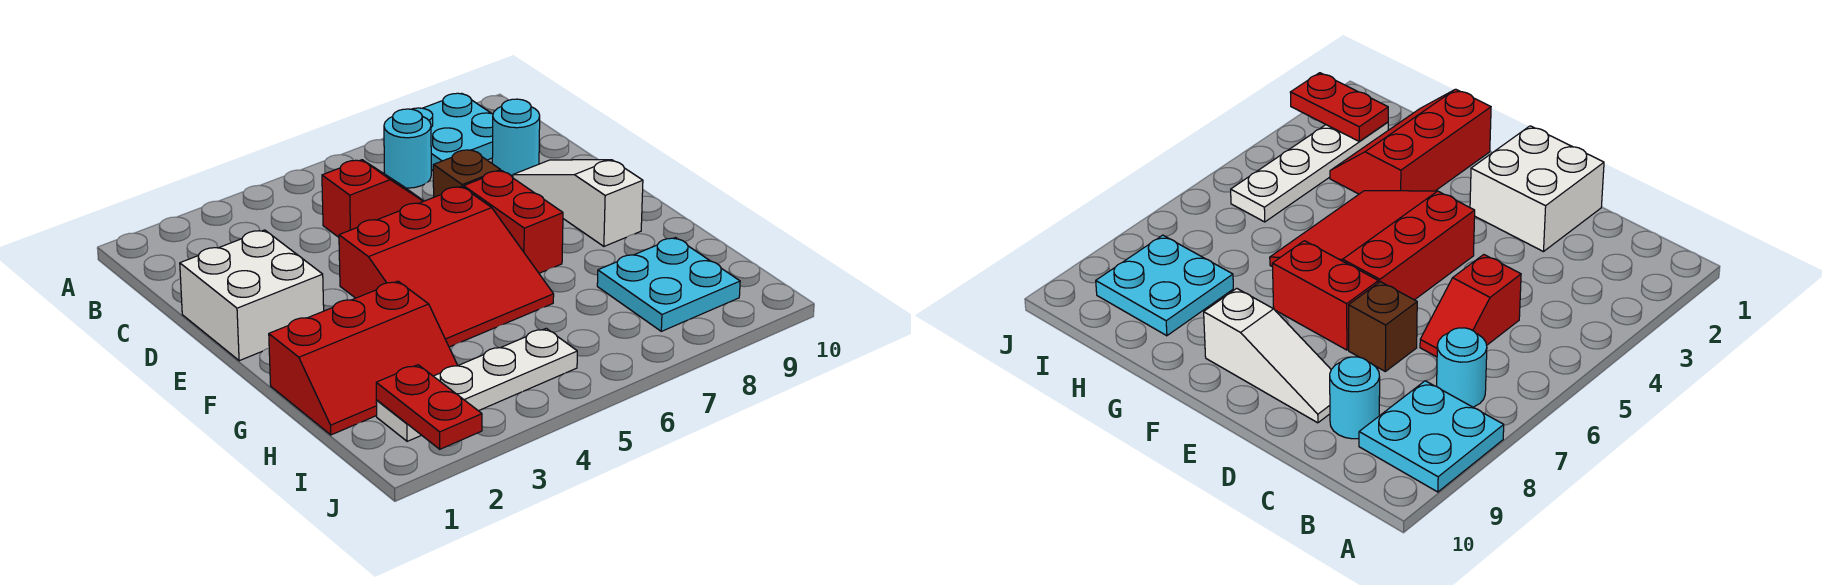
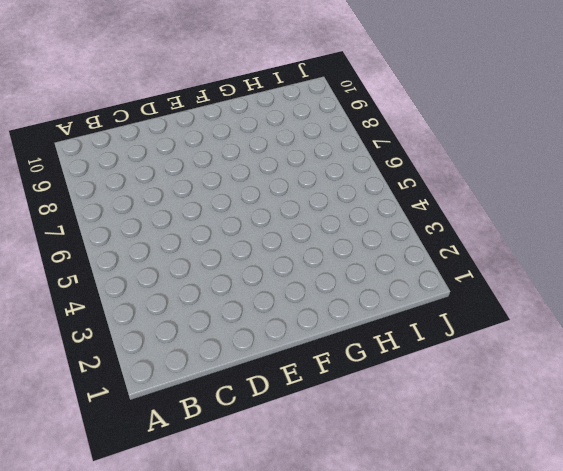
none -> cyan plate A8:B9 level 1
none -> cyan round brick B7 level 1
none -> red slope C5:C6 level 1 top 5

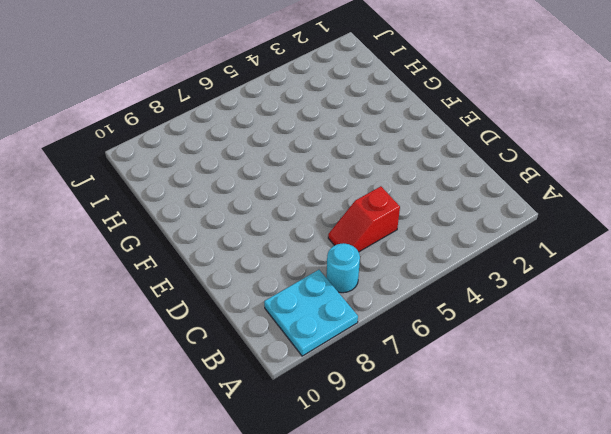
none -> cyan round brick C9 level 1
none -> white brick D1:E2 level 1
none -> brown brick D7 level 1

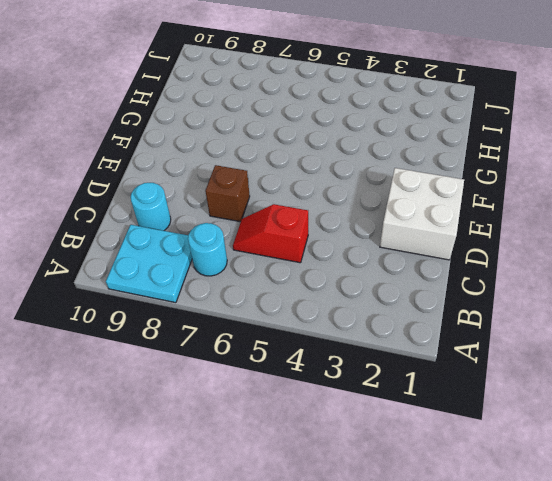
none -> white slope D9:F9 level 1 top F
none -> red slope E4:G6 level 1 top E
none -> red brick E7:F7 level 1

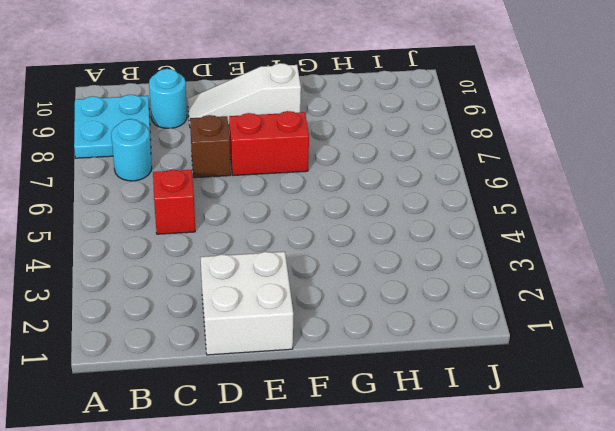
none -> red slope E4:G6 level 1 top E
none -> red slope G1:H3 level 1 top G
none -> cyan plate H8:I9 level 1

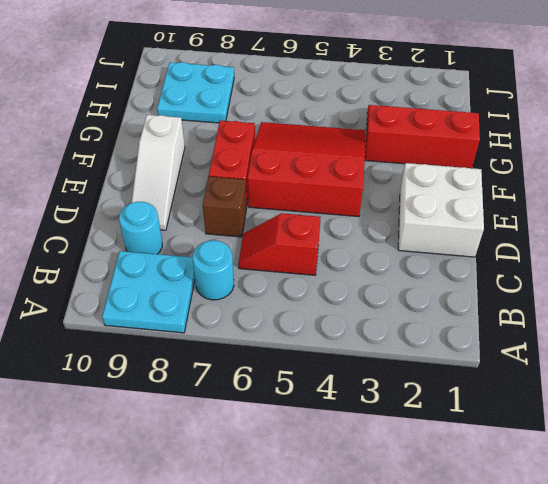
none -> white plate I2:I5 level 1
none -> red plate I2:J2 level 2

